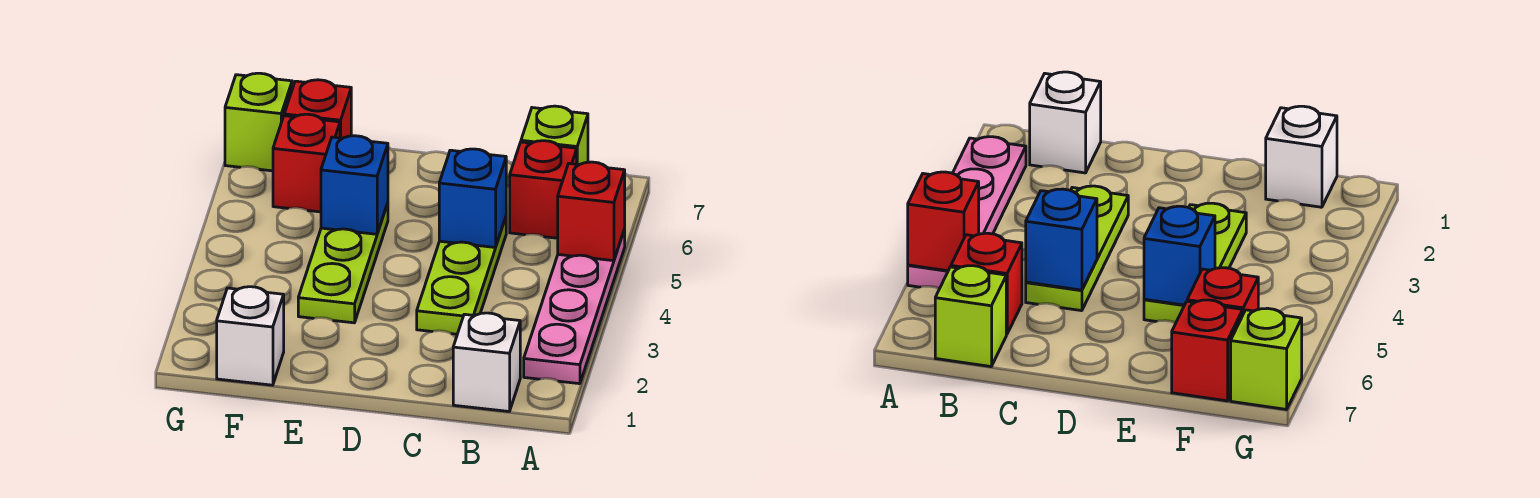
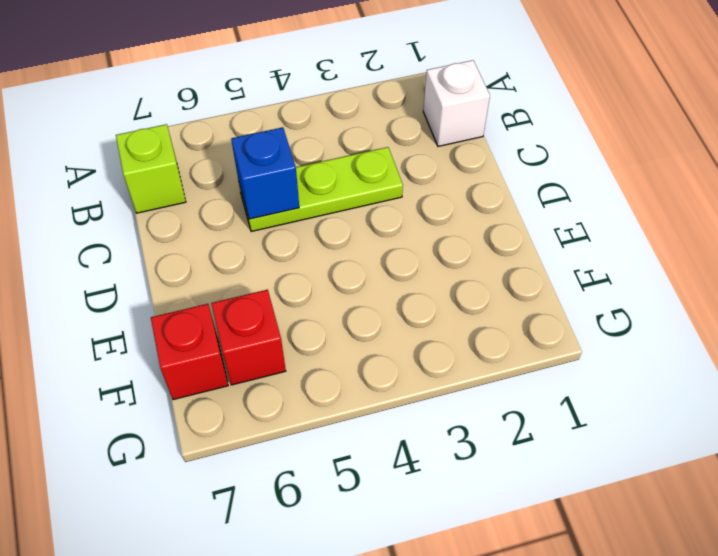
none -> pink plate A2:A5 level 1
none -> red brick B6 level 1
none -> lime plate E3:E5 level 1

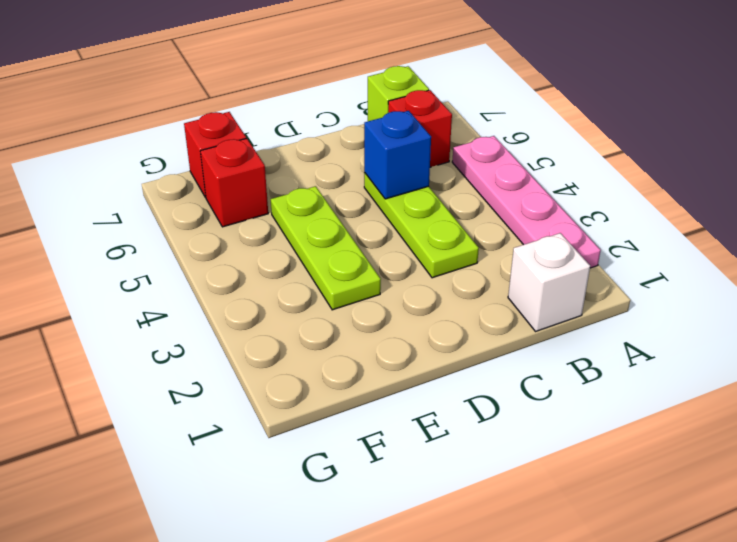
none -> white brick F1 level 1
none -> lime brick G7 level 1
none -> red brick A5 level 2

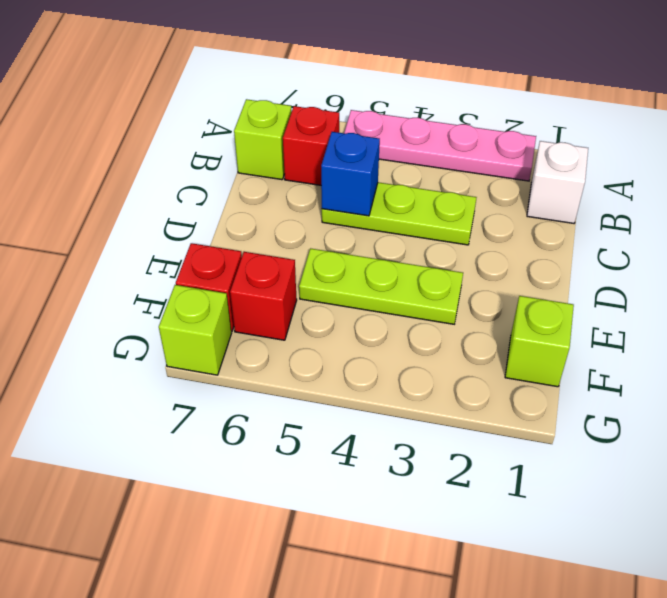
lime brick F1 level 1 -> white brick F1 level 1
none -> red brick A5 level 2
none -> blue brick E5 level 2

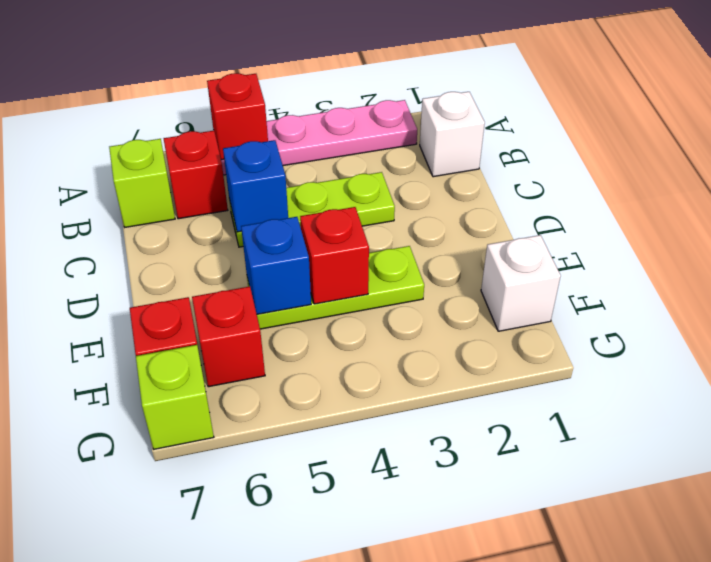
red brick E4 level 2 -> none

